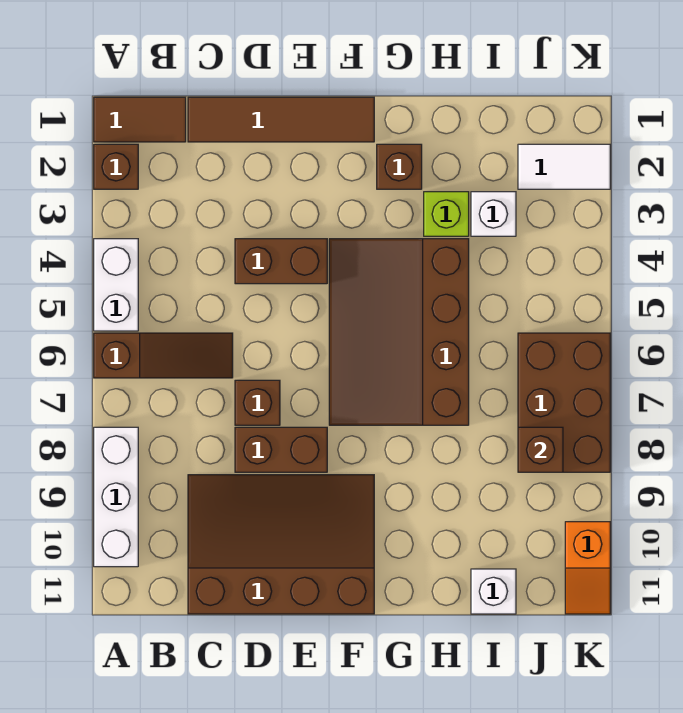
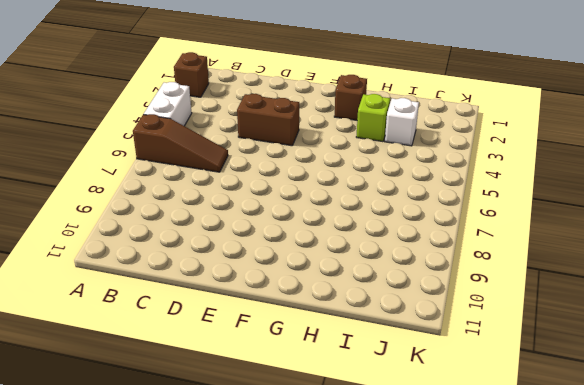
none -> brown tile A1:B1 level 1
none -> white brick A8:A10 level 1
none -> brown tile C1:F1 level 1

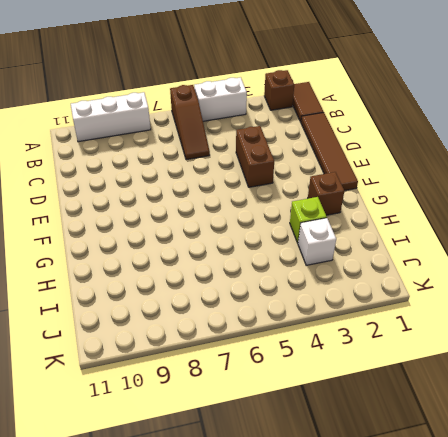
none -> brown slope C9:F11 level 1 top 11
none -> brown brick D7 level 1
none -> brown brick D8:E8 level 1

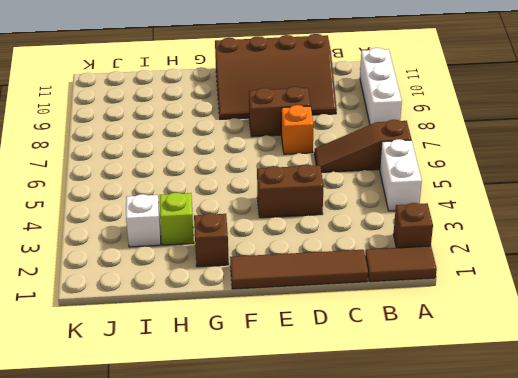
orange brick D7 level 1 -> brown brick D7 level 1
none -> brown slope F4:H7 level 1 top H
none -> white brick I11 level 1
none -> white tile J2:K2 level 1

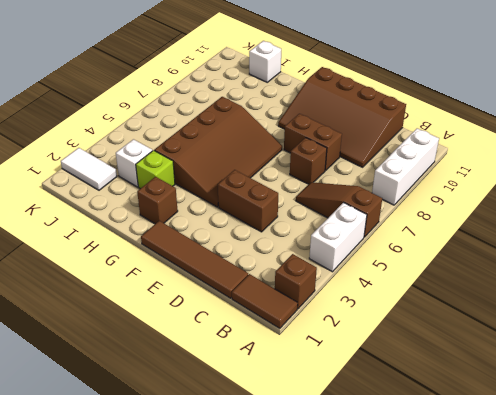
none -> brown brick J6:K8 level 1
none -> orange slope K10:K11 level 1 top 10
none -> brown brick J8 level 2

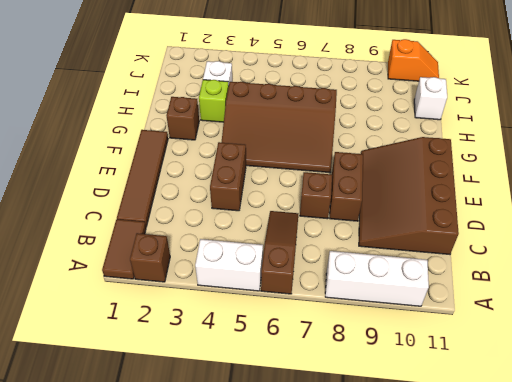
none -> white tile J2:K2 level 1
none -> brown brick J6:K8 level 1
none -> brown brick J8 level 2

